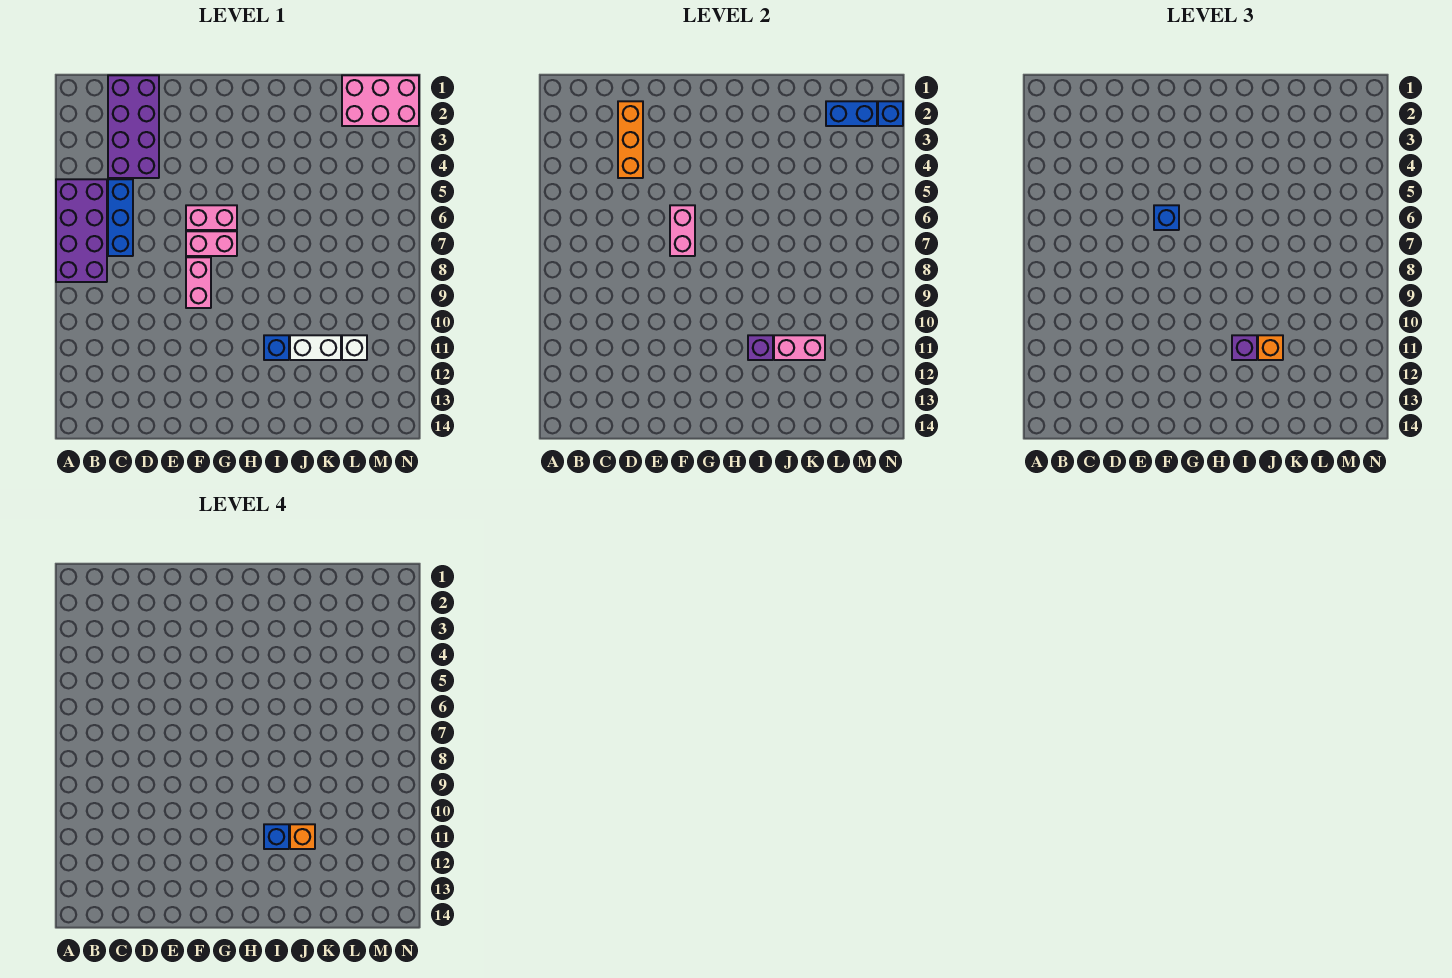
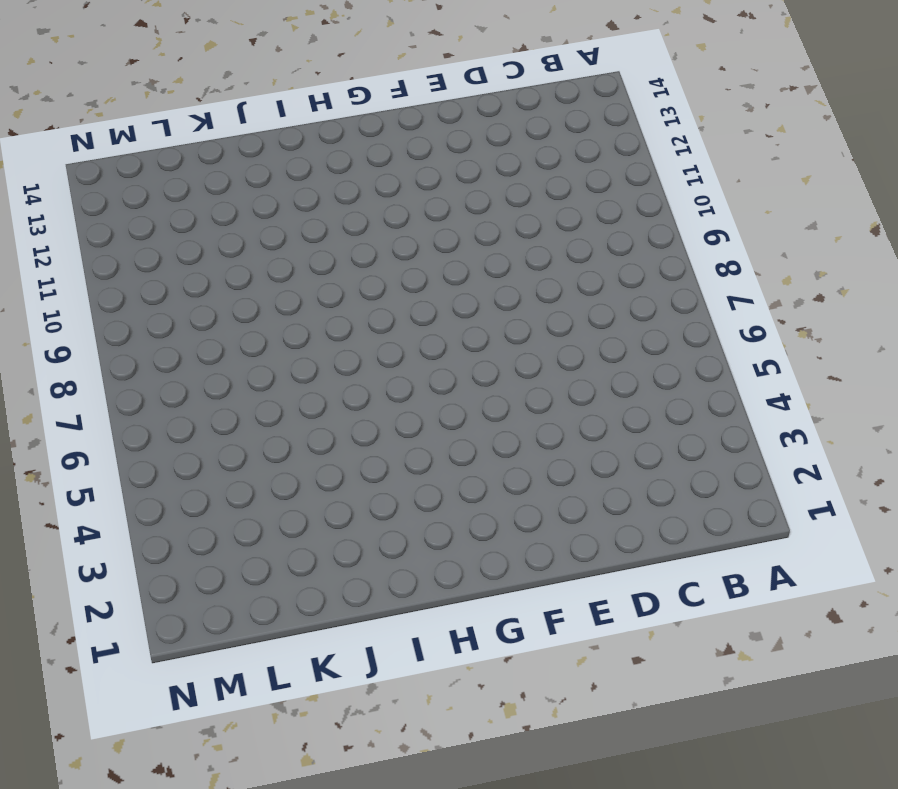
none -> purple brick A5:B8 level 1
none -> purple brick C1:D4 level 1
none -> blue brick C5:C7 level 1

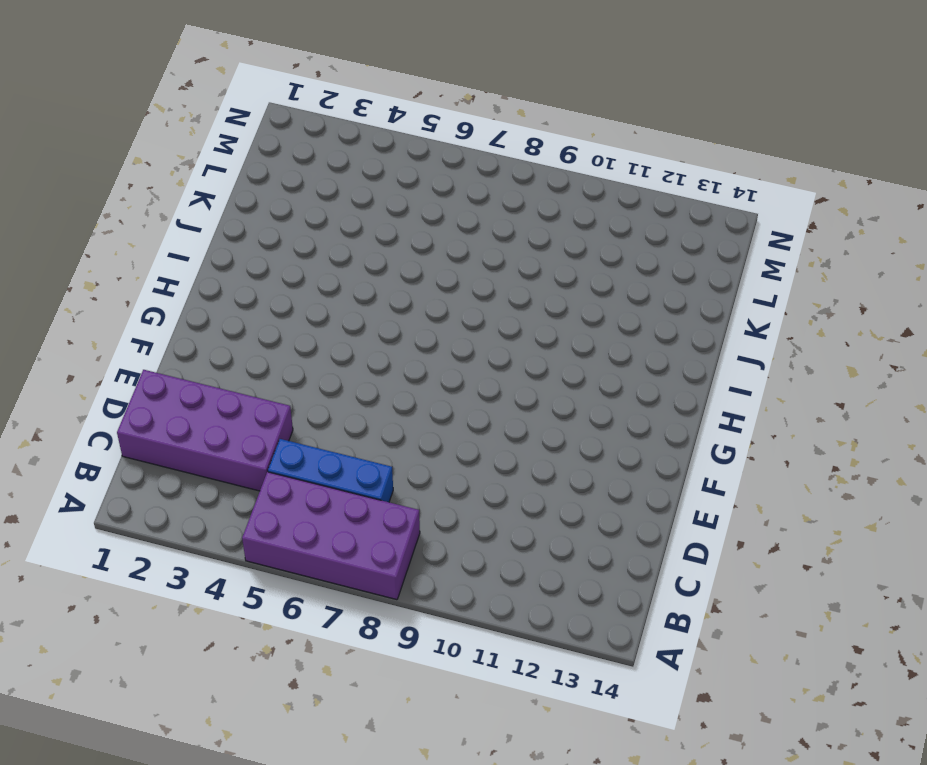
none -> pink brick F6:G6 level 1
none -> pink brick F7:G7 level 1
none -> pink brick F8:F9 level 1

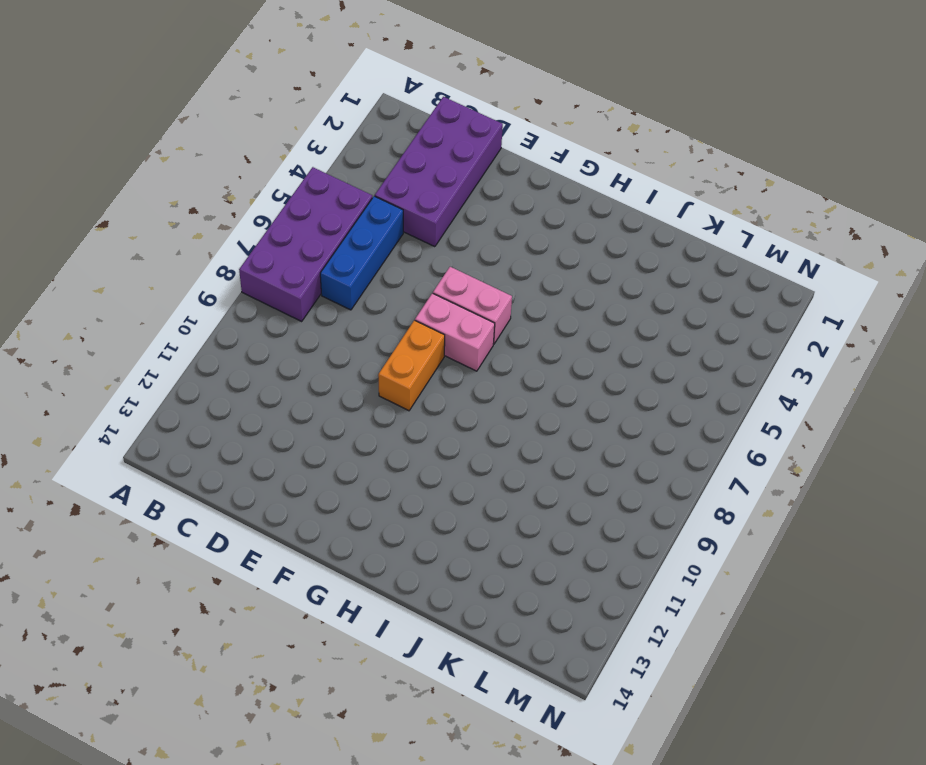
orange brick F8:F9 level 1 -> pink brick F8:F9 level 1
none -> blue brick I11 level 1
none -> white brick J11:K11 level 1
none -> pink brick L1:N2 level 1

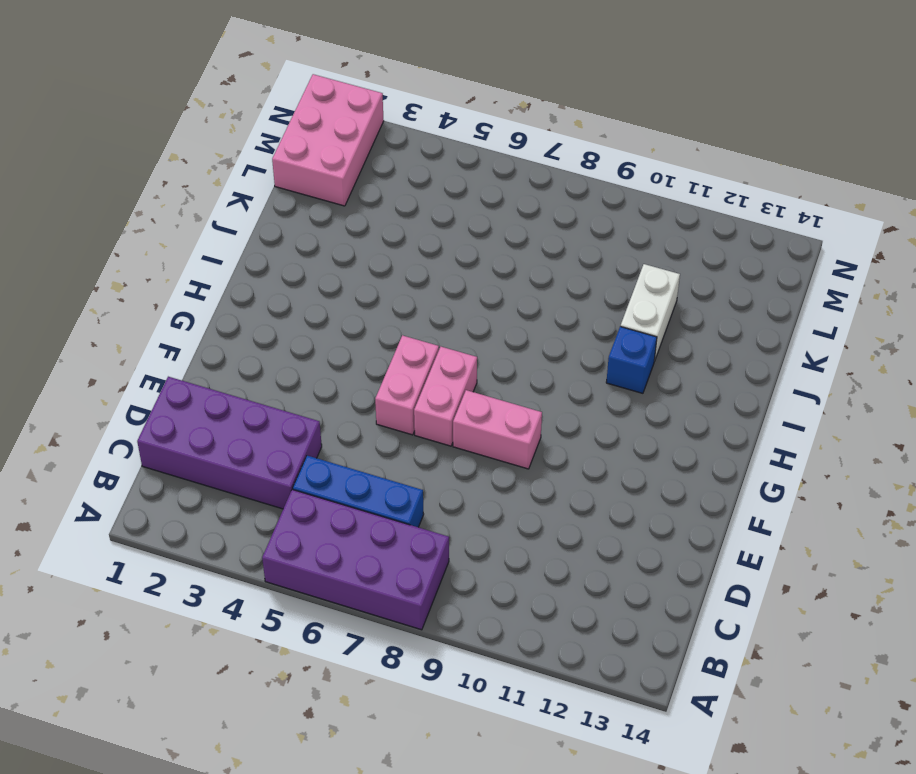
none -> white brick L11 level 1
none -> orange brick D2:D4 level 2
none -> pink brick F6:F7 level 2

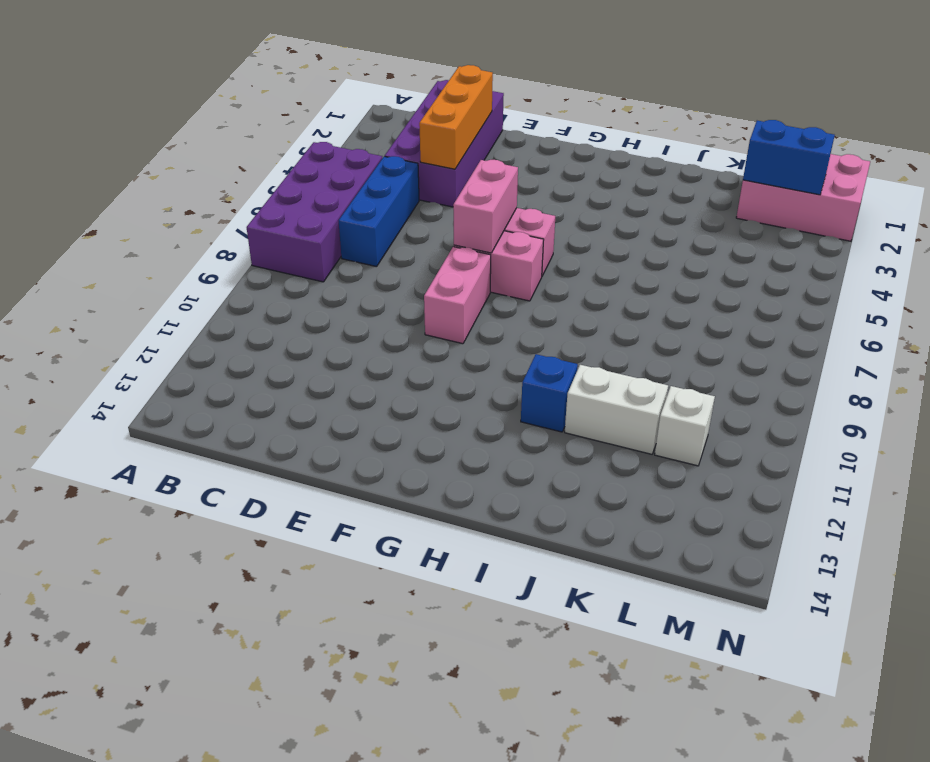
none -> purple brick I11 level 2
none -> pink brick J11:K11 level 2
none -> blue brick N2 level 2

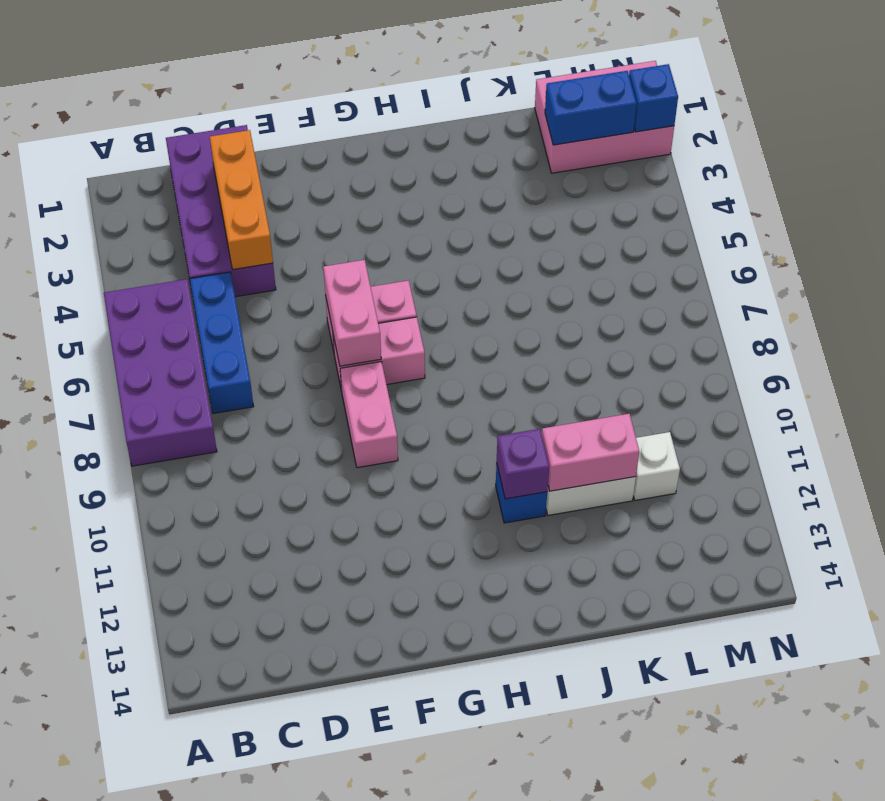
none -> blue brick F6 level 3
none -> purple brick I11 level 3
none -> orange brick J11 level 3

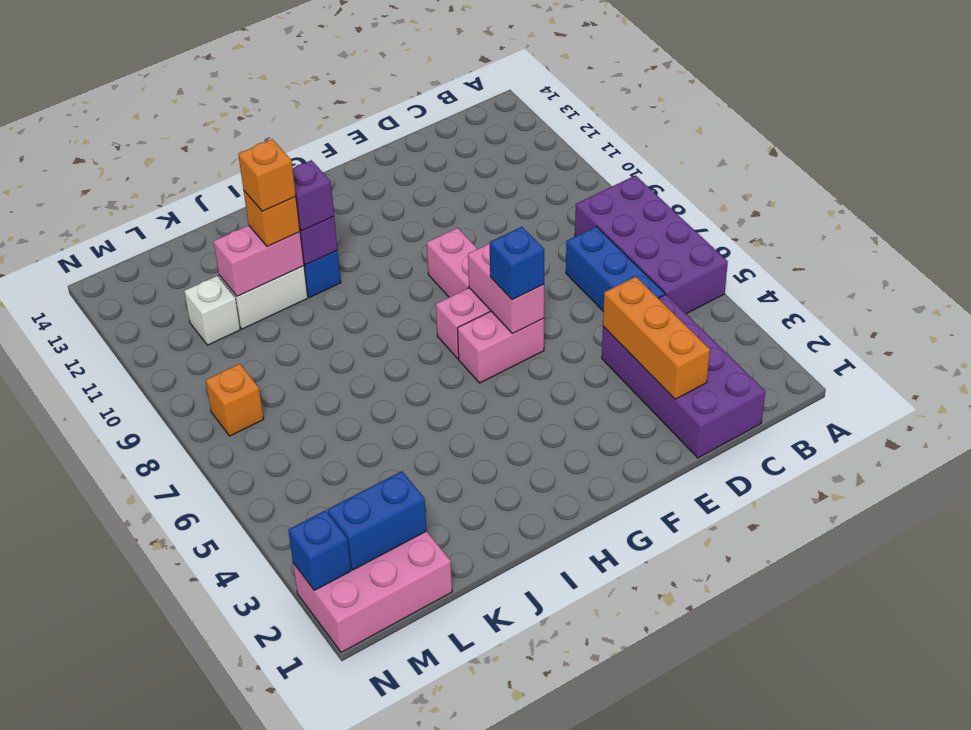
orange brick M8 level 1 -> none
none -> blue brick I11 level 4

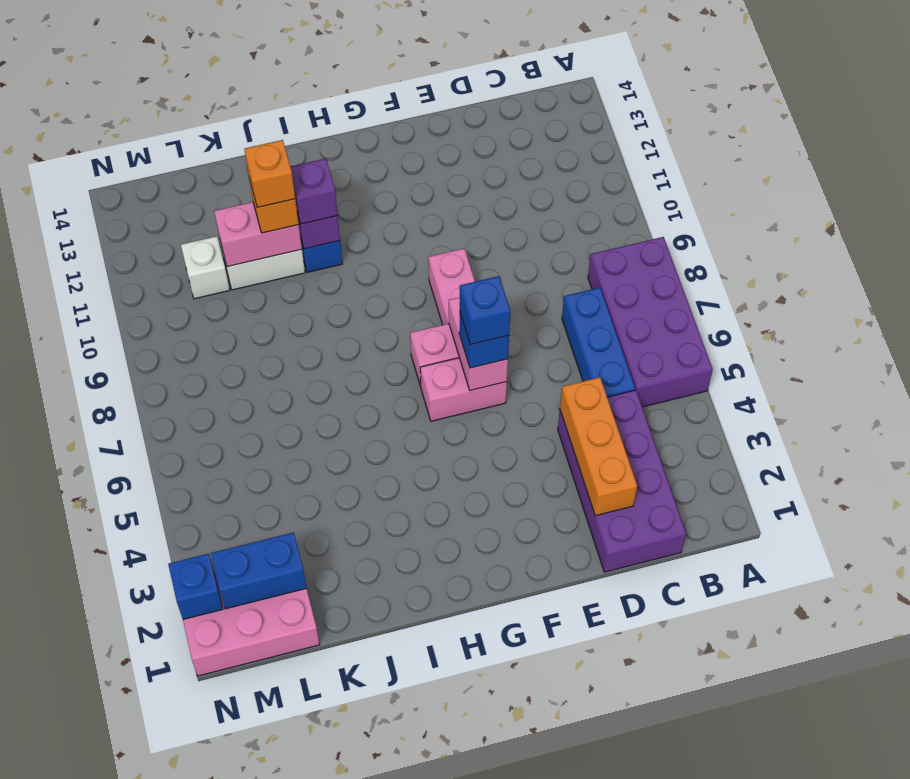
blue brick F6 level 4 -> blue brick I11 level 4

